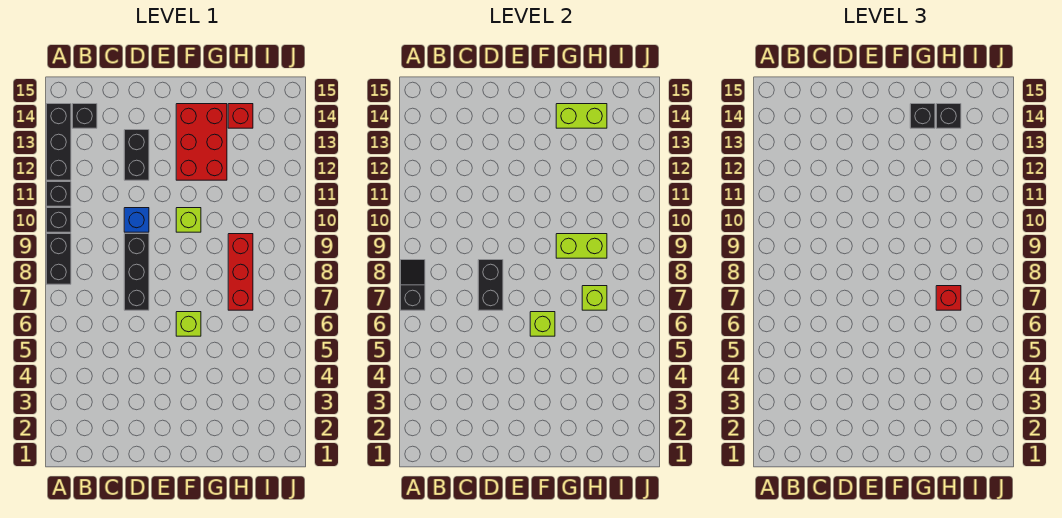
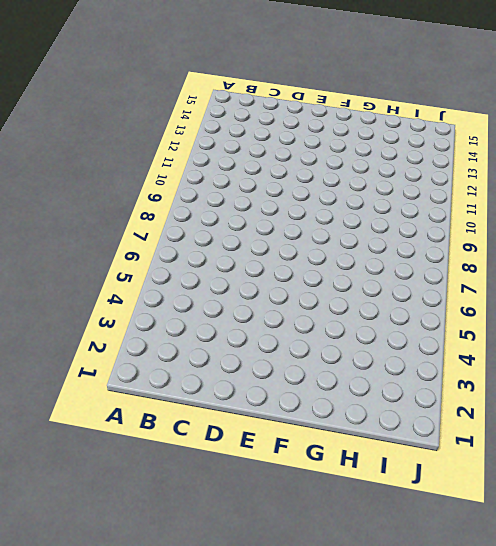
none -> black brick A8:A9 level 1
none -> black brick A10 level 1
none -> black brick A11 level 1

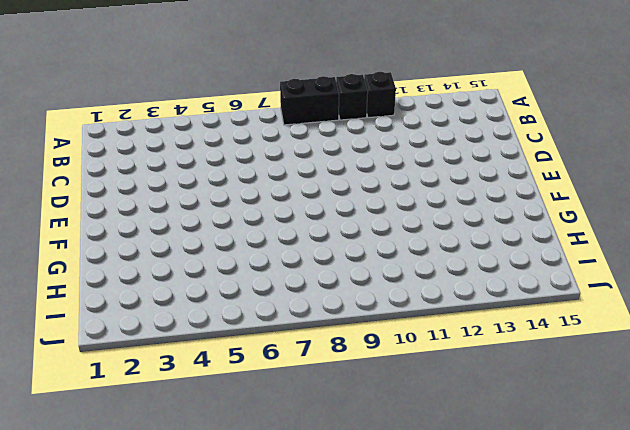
none -> black brick A12:A14 level 1
none -> black brick B14 level 1
none -> black brick D7:D9 level 1

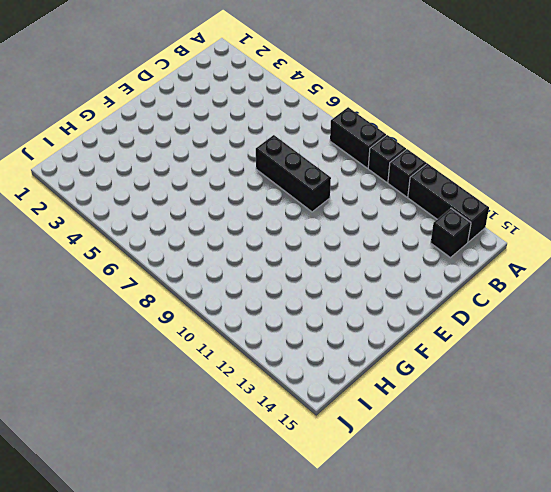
none -> blue brick D10 level 1
none -> black brick D12:D13 level 1
none -> lime brick F6 level 1

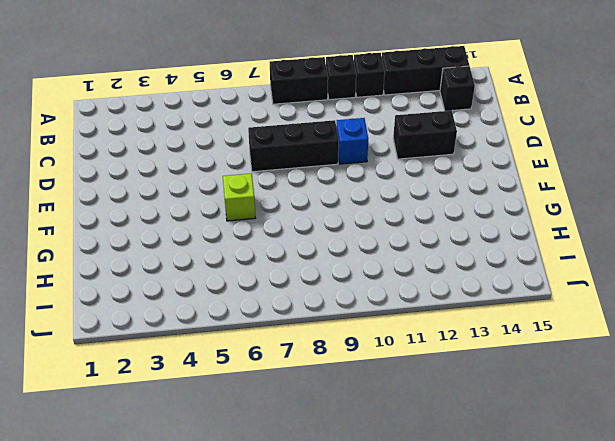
none -> lime brick F10 level 1
none -> red brick F12:G14 level 1
none -> red brick H7:H9 level 1

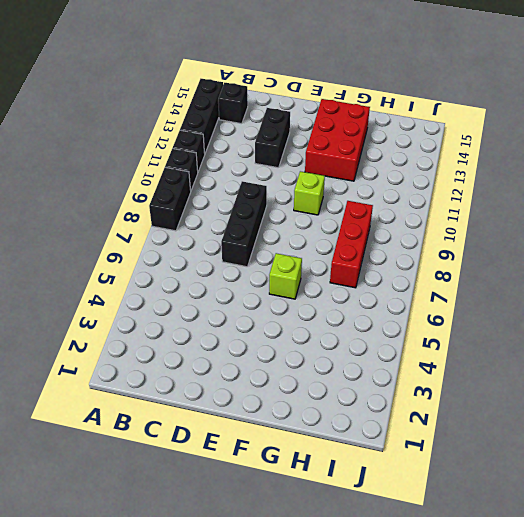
none -> blue brick D10 level 1
none -> red brick H14 level 1
none -> black slope A7:A8 level 2 top 7

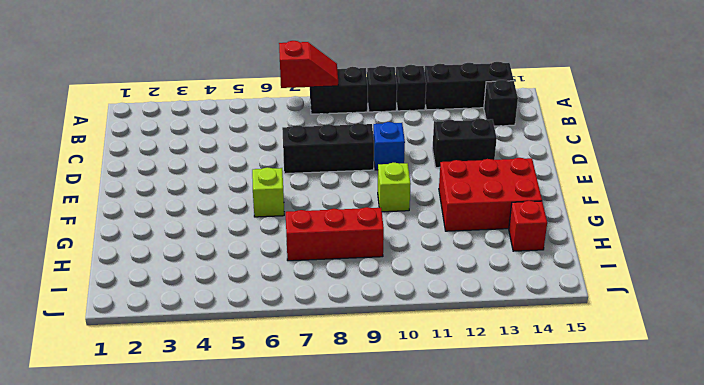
red slope A7:A8 level 2 top 7 -> black slope A7:A8 level 2 top 7
none -> black brick D7:D8 level 2
none -> lime brick F6 level 2
none -> lime brick G9:H9 level 2

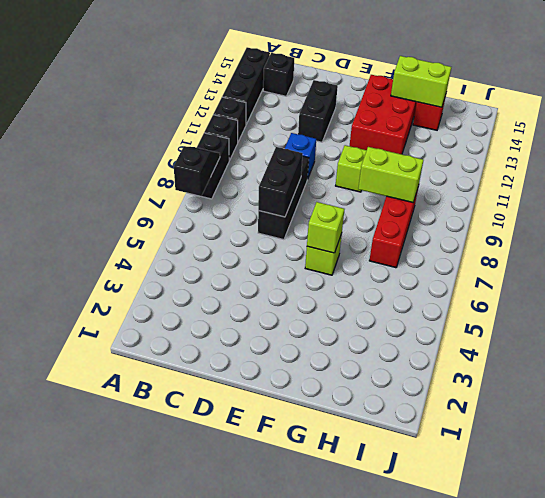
none -> lime brick H7 level 2
none -> black brick G14 level 3
none -> red brick H7 level 3

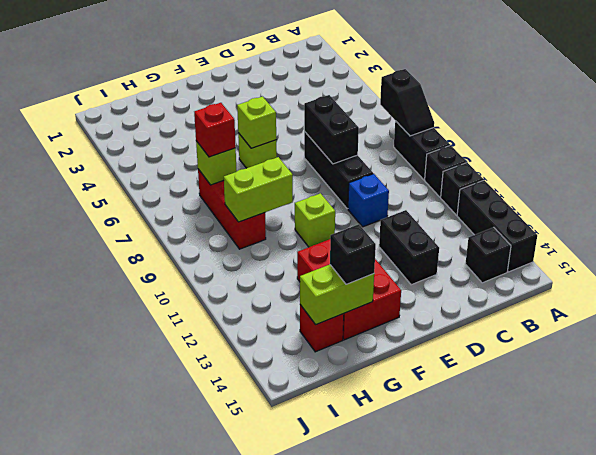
none -> black brick H14 level 3

